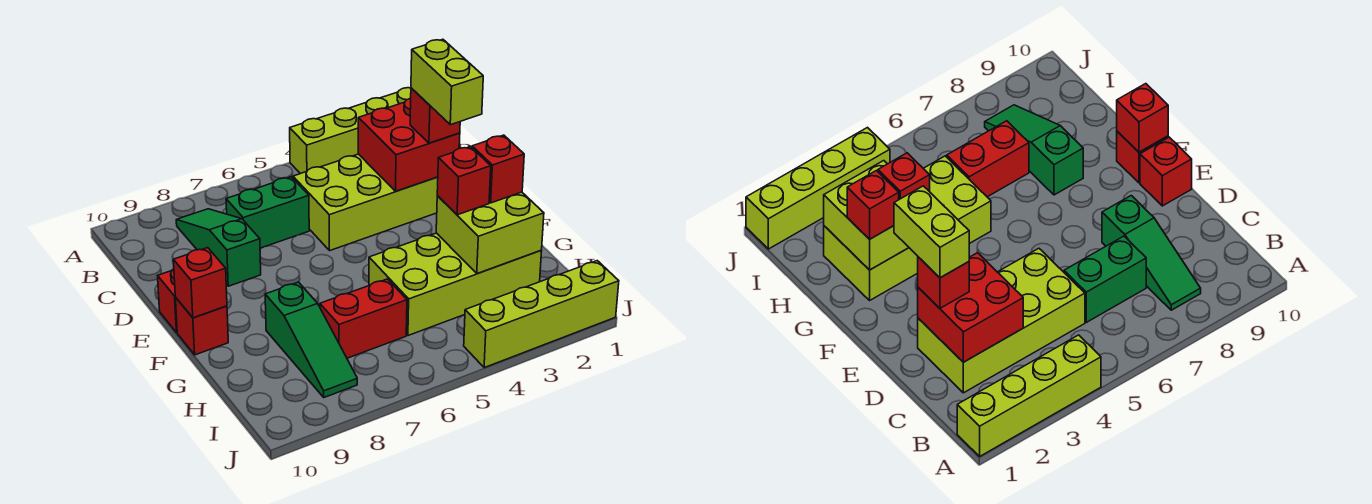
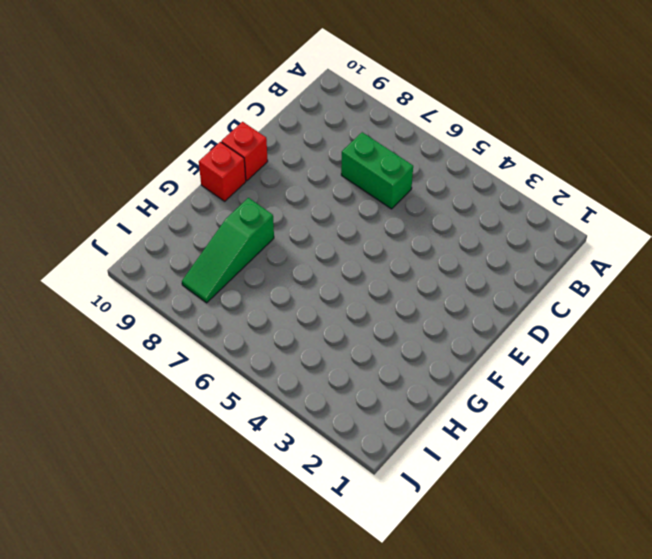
none -> lime brick A1:A4 level 1
none -> green slope B8:D8 level 1 top D
none -> lime brick C2:D5 level 1

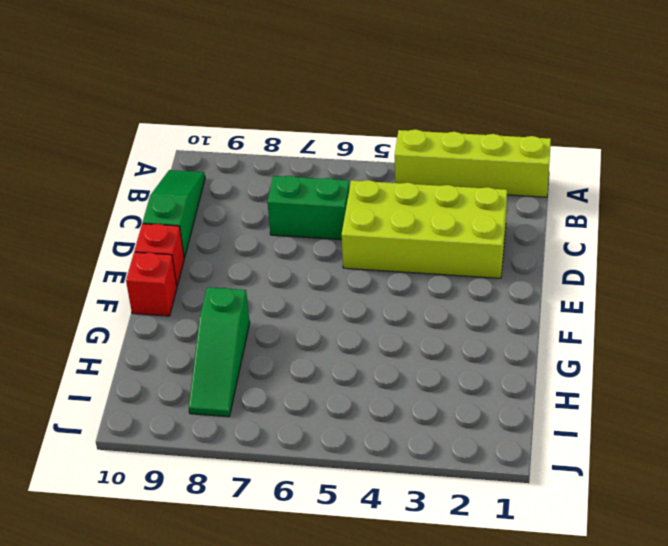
green slope B10:D10 level 1 top D -> green slope B8:D8 level 1 top D
none -> lime brick G2:H5 level 1
none -> red brick H6:H7 level 1
none -> lime brick J1:J4 level 1

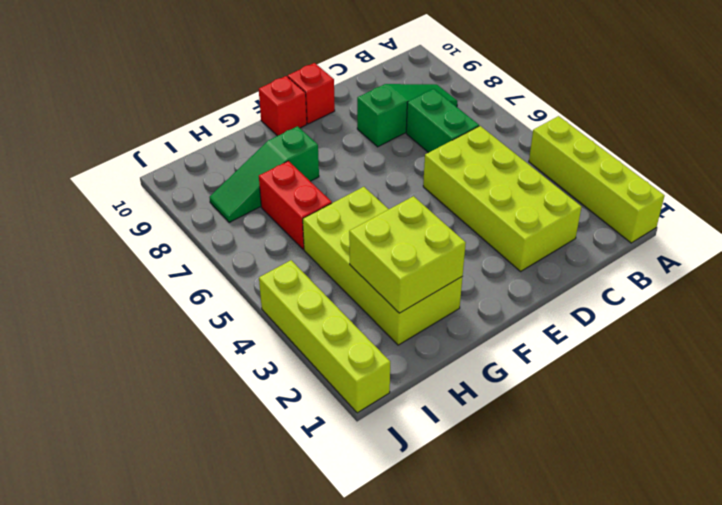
none -> red brick C2:D3 level 2
none -> red brick F10 level 2
none -> red brick D2 level 3

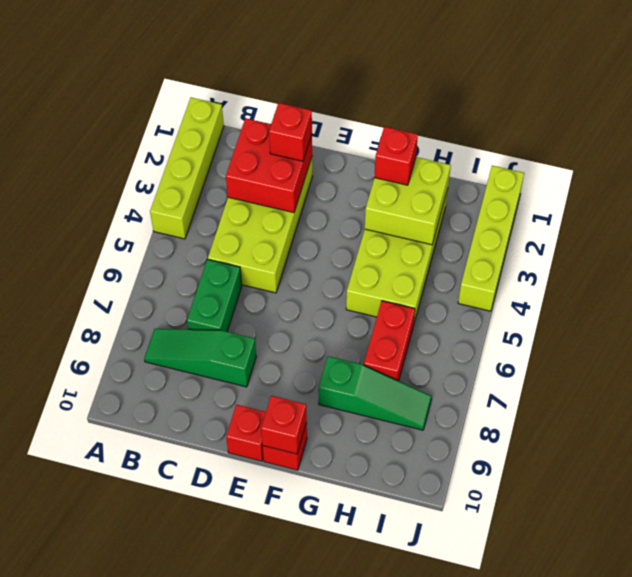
none -> red brick G3 level 3
none -> lime brick D2:E2 level 4

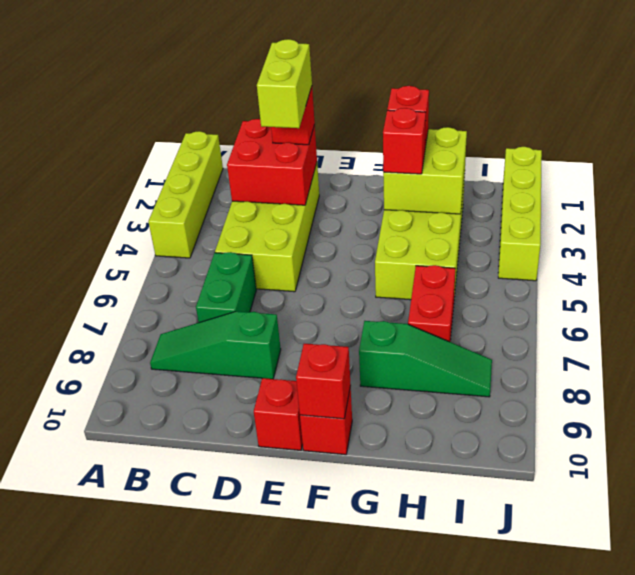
lime brick D2:D3 level 4 -> lime brick D2:E2 level 4

